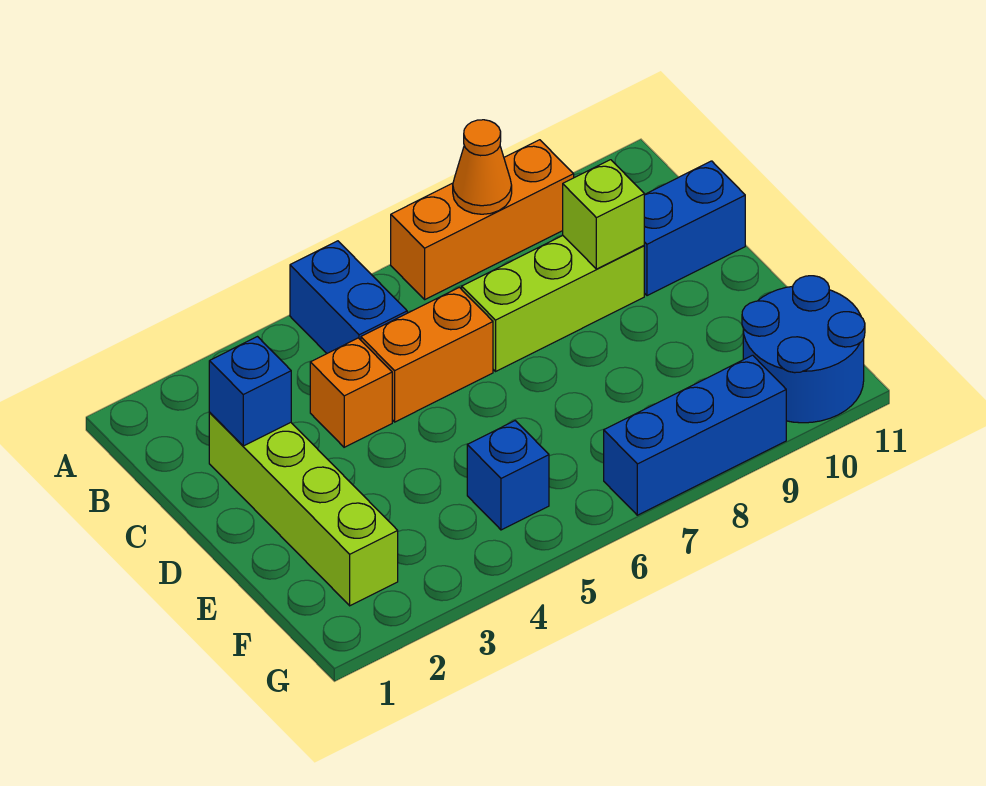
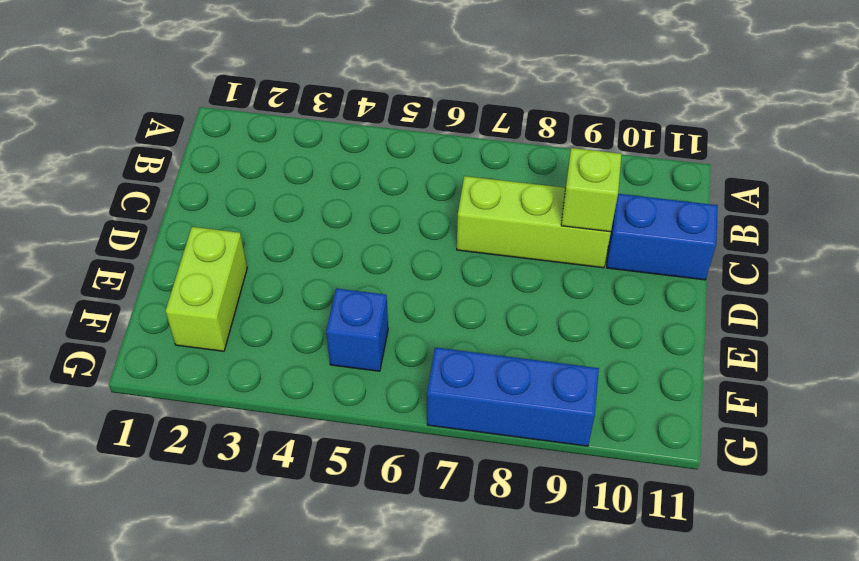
lime brick E2:F2 level 1 -> lime brick C2:F2 level 1
none -> blue brick A5:B5 level 1
none -> orange brick A7:A9 level 1
none -> orange brick C4 level 1

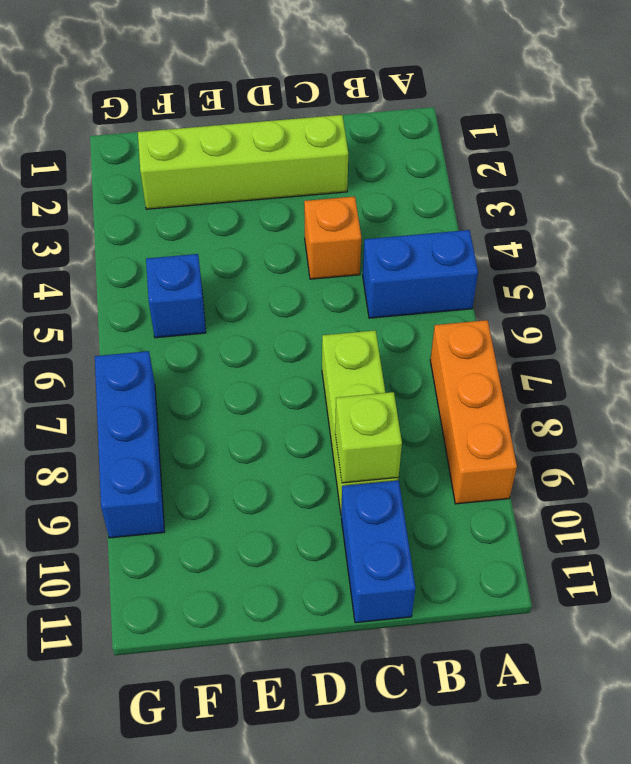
none -> orange brick C5:C6 level 1
none -> blue round brick F10:G11 level 1
none -> orange cone A8 level 2

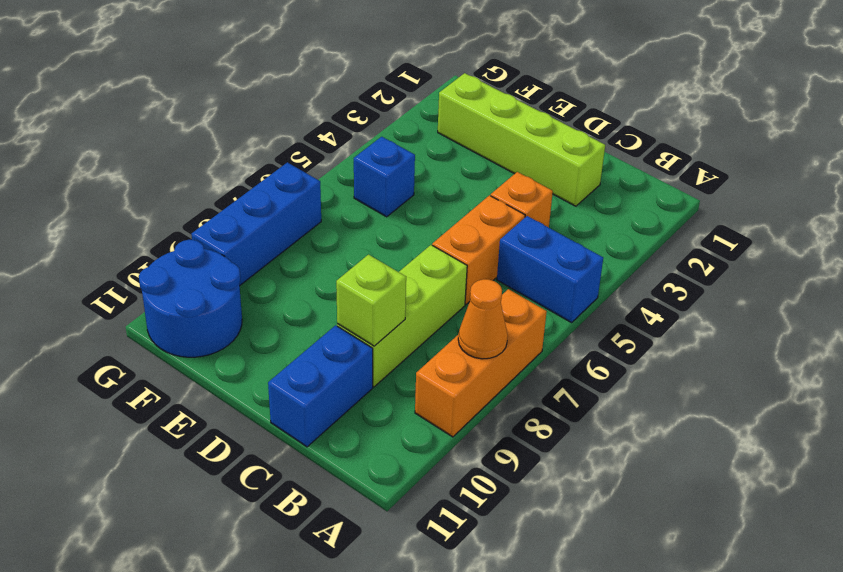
none -> blue brick C2 level 2

